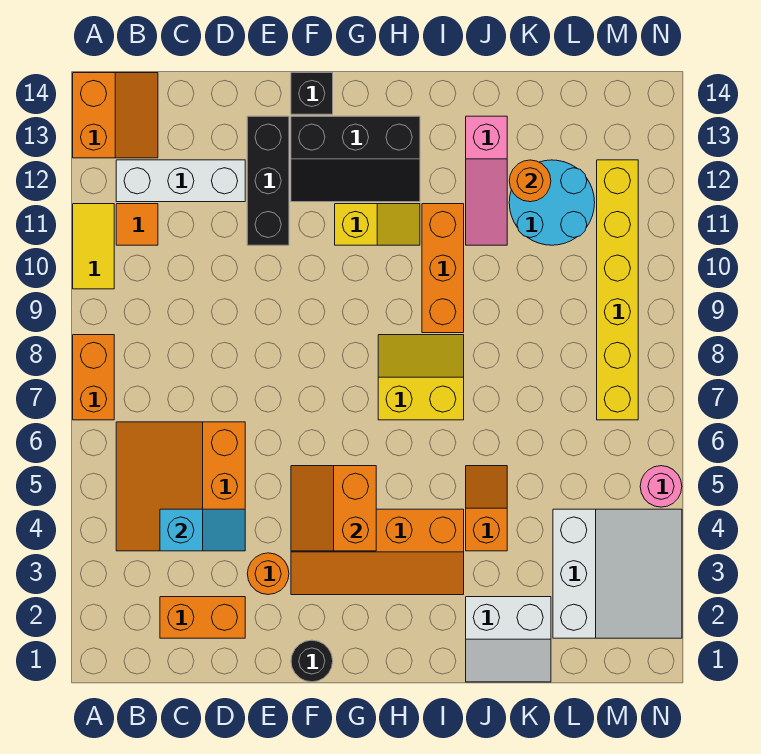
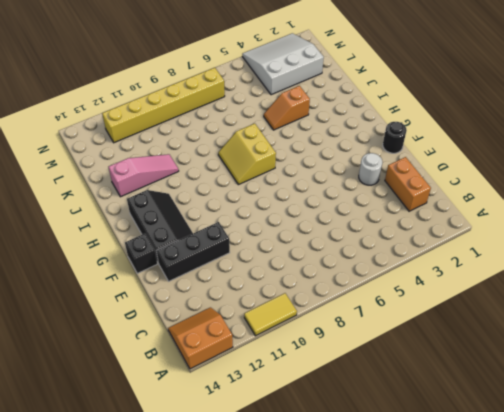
white round brick E3 level 1 -> orange round brick E3 level 1
none -> orange brick A7:A8 level 1
none -> orange slope B4:D6 level 1 top D
none -> orange tile B11 level 1

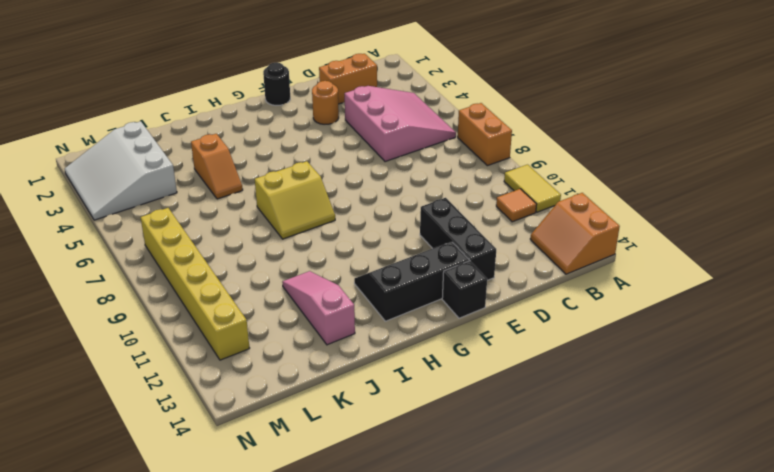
pink slope B4:D6 level 1 top D -> orange slope B4:D6 level 1 top D
none -> white brick B12:D12 level 1
none -> orange slope F3:I4 level 1 top 4
none -> yellow slope G11:H11 level 1 top G

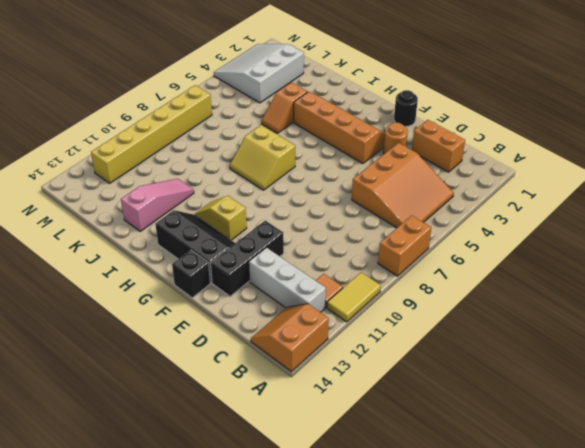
none -> orange brick I9:I11 level 1
none -> white slope J1:K2 level 1 top 2
none -> cyan round brick K11:L12 level 1

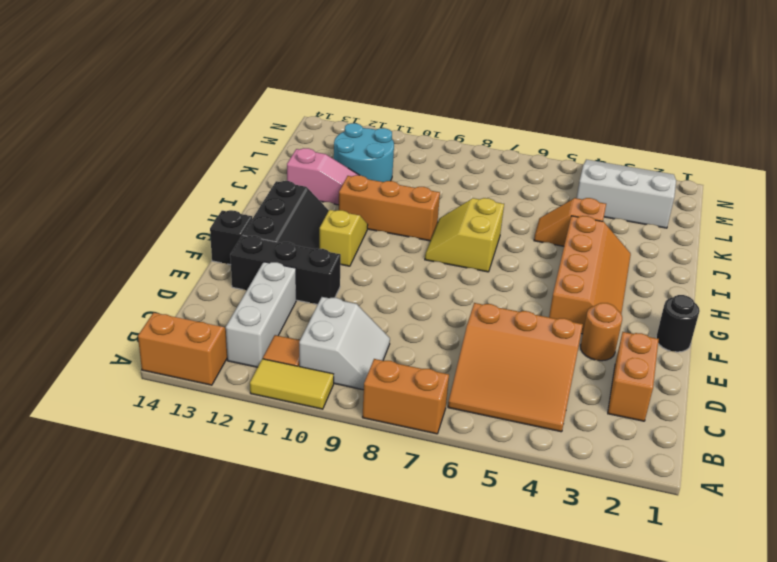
white slope B9:C10 level 1 top 10 -> white slope J1:K2 level 1 top 2
none -> yellow brick M7:M12 level 1
none -> pink round brick N5 level 1
none -> cyan slope C4:D4 level 2 top C

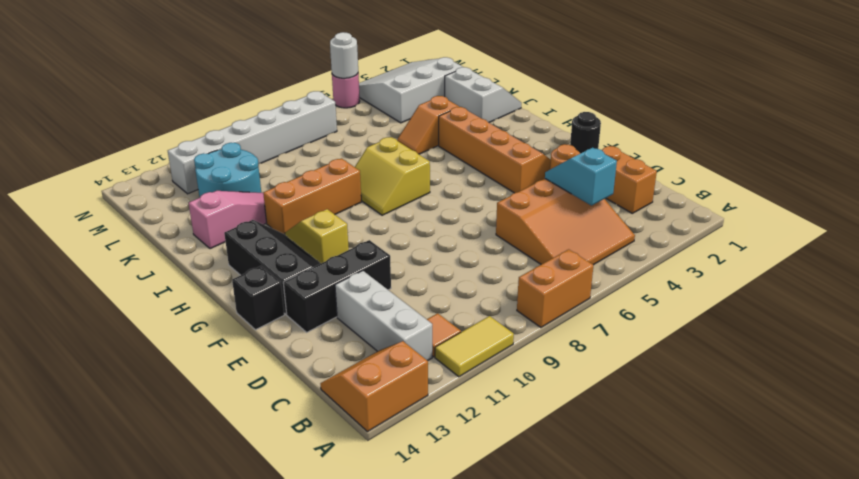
white brick M7:M12 level 1 -> yellow brick M7:M12 level 1
white round brick N5 level 2 -> none
none -> orange slope F4:G5 level 2 top G
none -> orange round brick K12 level 2

